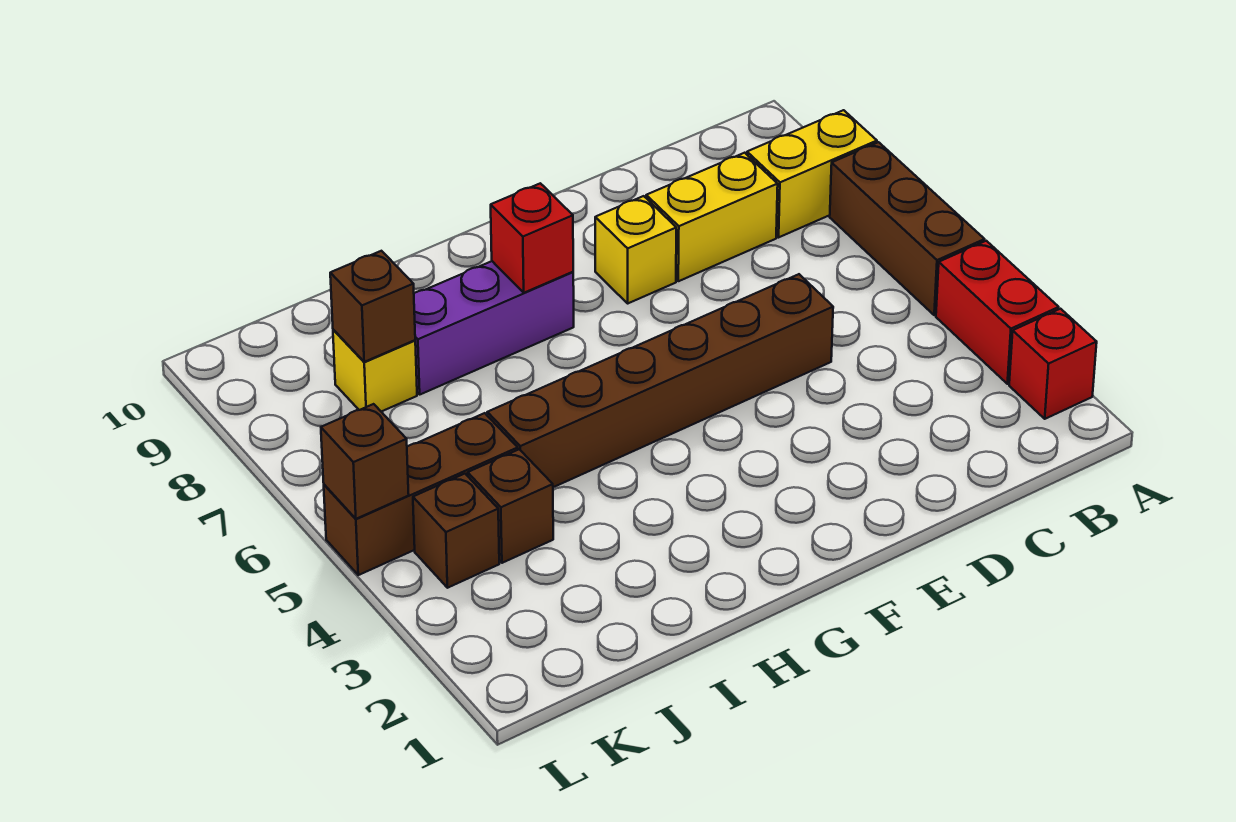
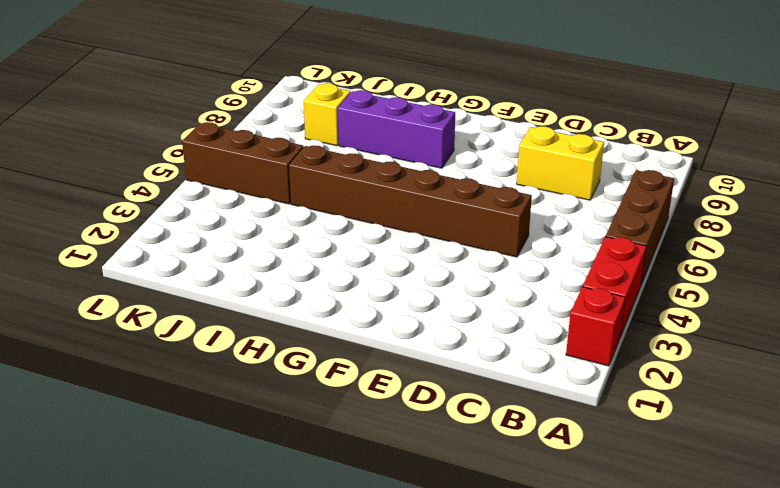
none -> yellow brick A8:B8 level 1
none -> yellow brick E8 level 1
none -> brown brick J4 level 1

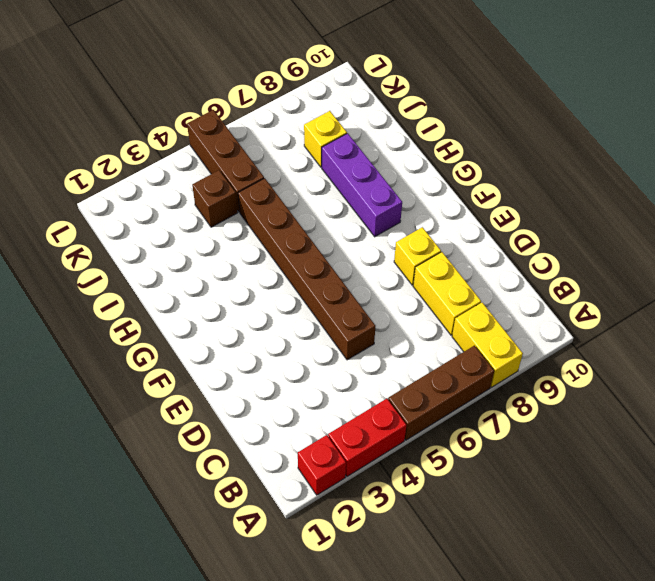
none -> brown brick K4 level 1
none -> red brick G8 level 2
none -> brown brick J8 level 2

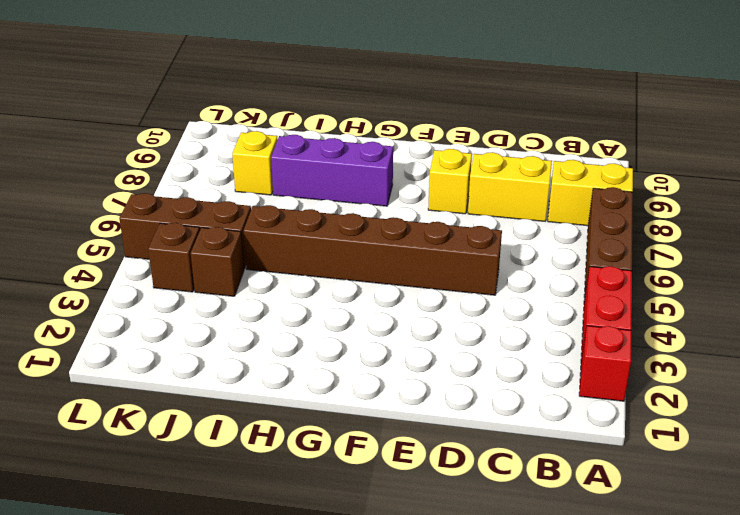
none -> red brick G8 level 2
none -> brown brick J8 level 2
none -> brown brick L5 level 2

